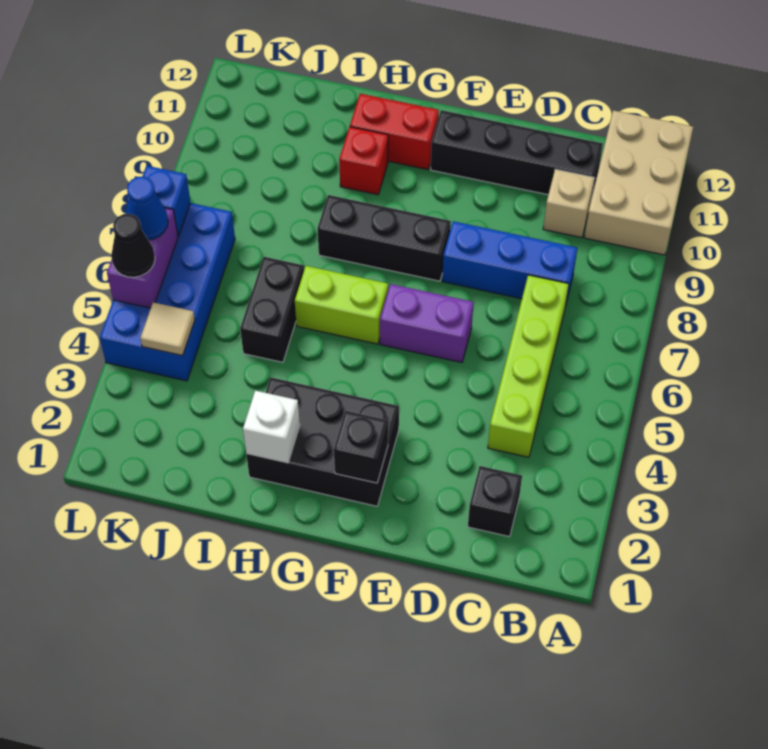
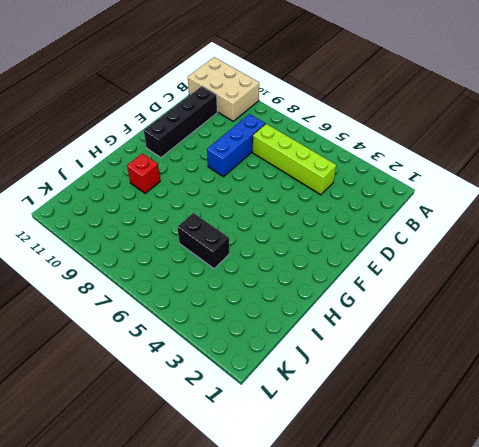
none -> black brick C2 level 1
none -> tan brick C10 level 1
none -> purple brick E6:F6 level 1

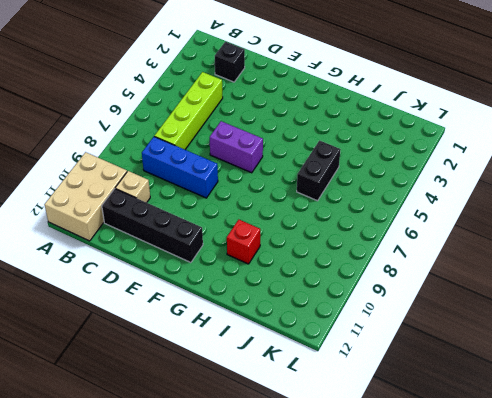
none -> black brick F2:H3 level 1
none -> black brick F8:H8 level 1
none -> lime brick G6:H6 level 1

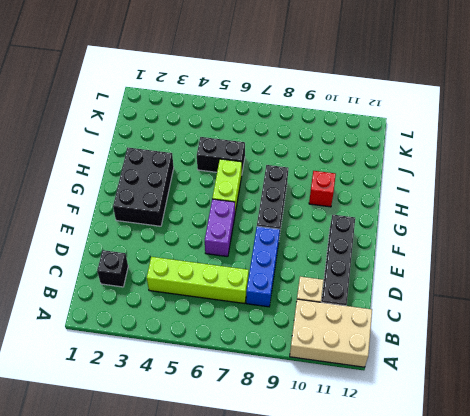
none -> red brick G11:H11 level 1
none -> blue brick K4:L7 level 1
none -> black brick F2 level 2

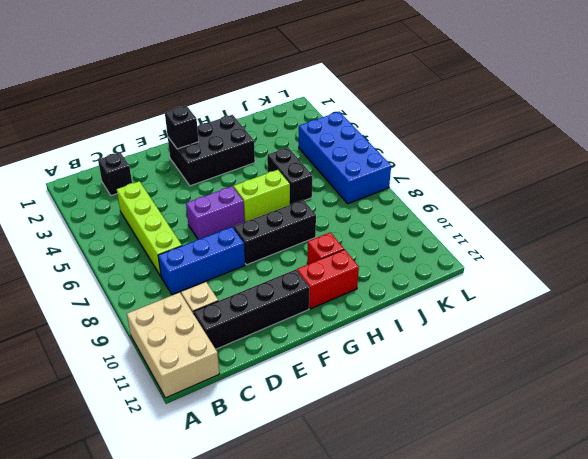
none -> white brick H2 level 2
none -> tan tile K4 level 2
none -> purple brick L5:L6 level 2

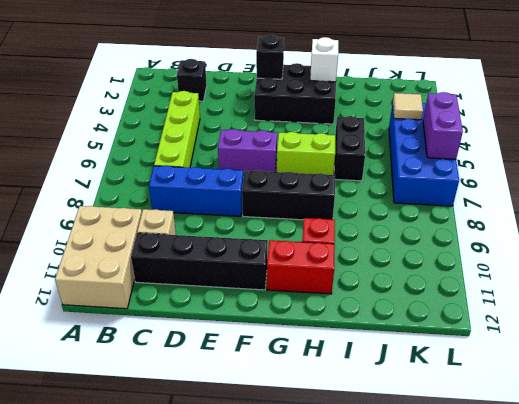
none -> blue brick L7 level 2
none -> black cone L5 level 3
none -> blue cone L6 level 3

